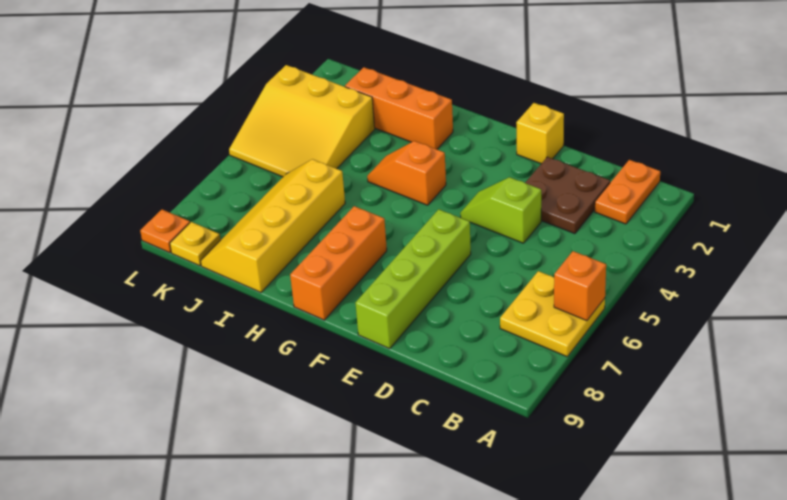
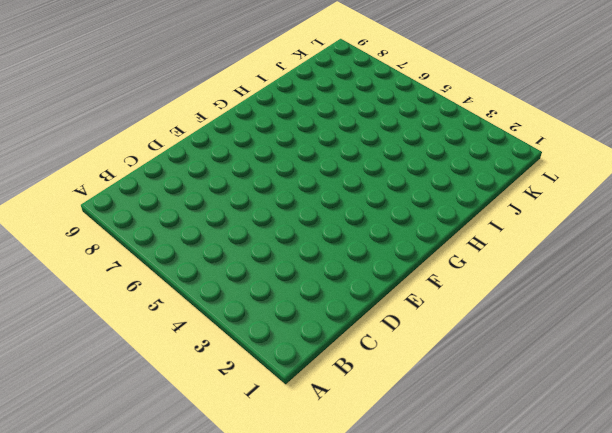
none -> yellow plate A6:B7 level 1
none -> orange plate B1:B2 level 1
none -> brown plate C2:D3 level 1

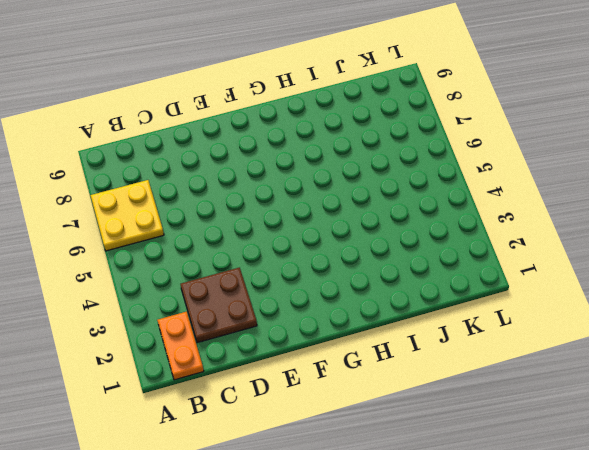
none -> lime slope D4:E4 level 1 top D
none -> yellow brick E1 level 1
none -> lime brick E6:E9 level 1

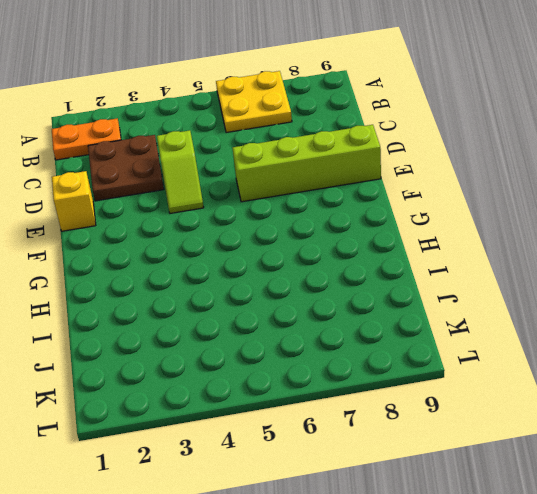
none -> orange slope G4:H4 level 1 top G
none -> orange brick G7:G9 level 1
none -> orange brick H2:J2 level 1

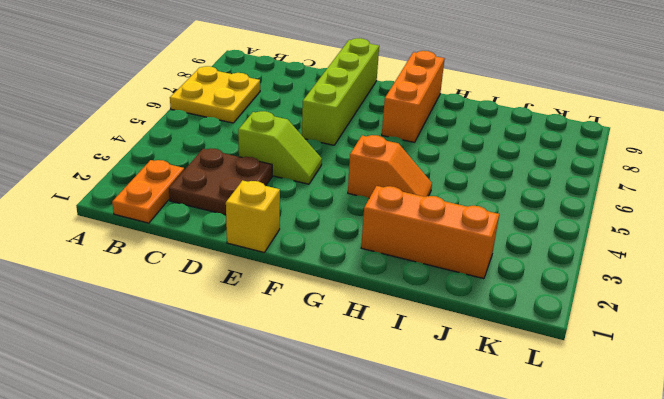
none -> yellow slope I6:J9 level 1 top I
none -> yellow slope J3:L5 level 1 top 3
none -> yellow plate K9 level 1

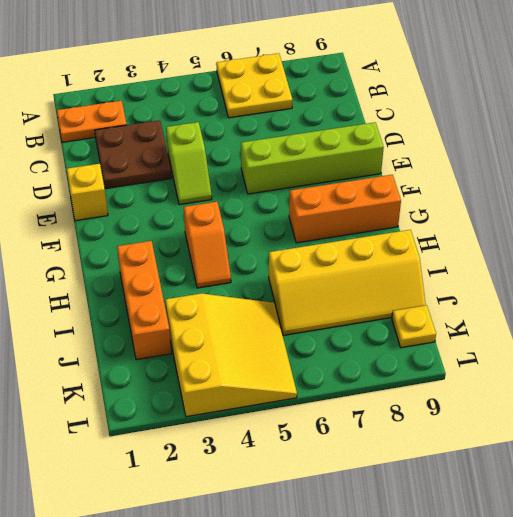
none -> orange plate L9 level 1
none -> orange brick A6 level 2

